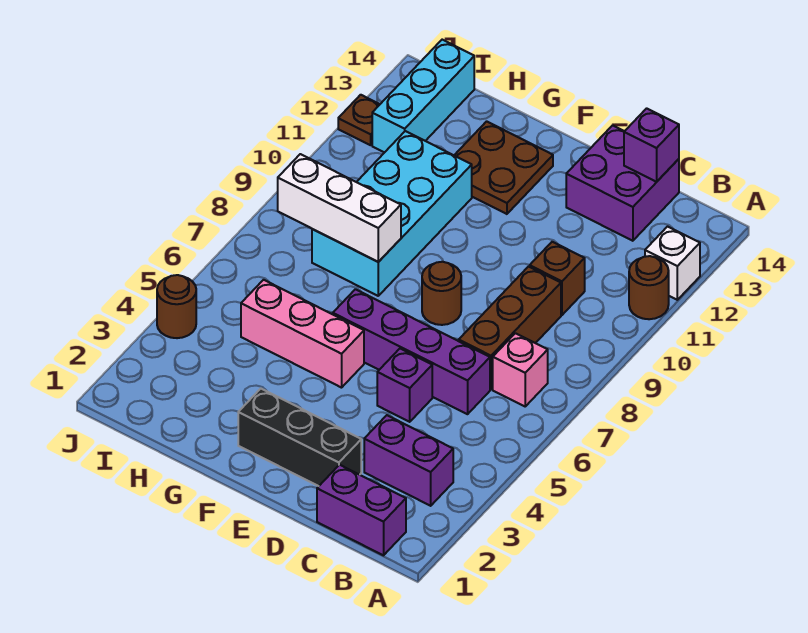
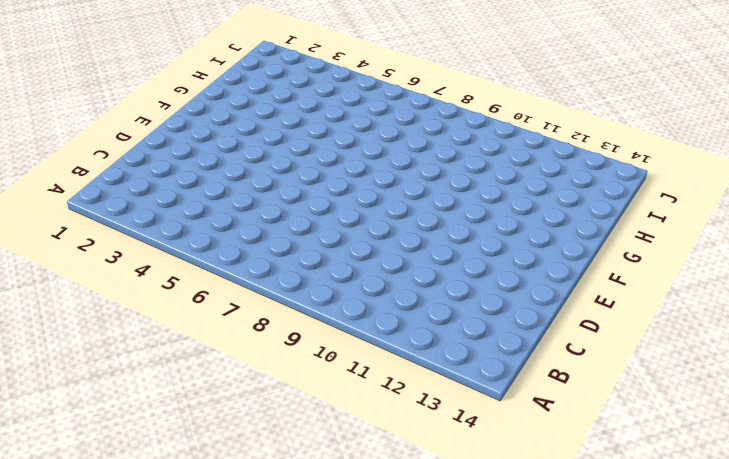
none -> brown round brick A11 level 1
none -> white brick A12 level 1
none -> purple brick B1:C1 level 1

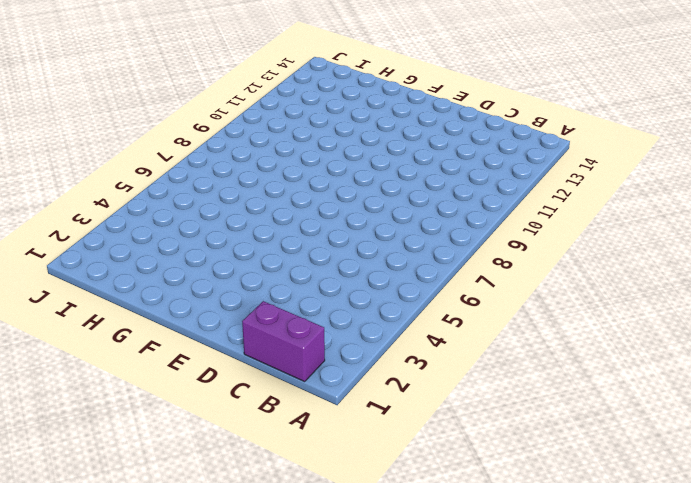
none -> brown round brick A11 level 1
none -> white brick A12 level 1
none -> purple brick B3:C3 level 1

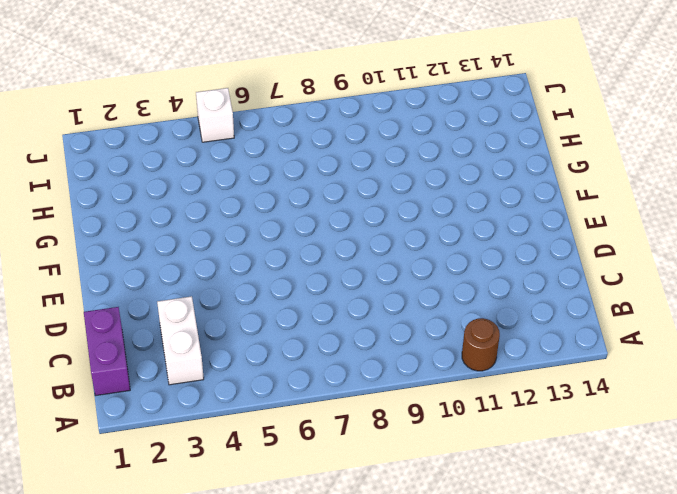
white brick B3:C3 level 1 -> purple brick B3:C3 level 1
white brick J5 level 1 -> white brick A12 level 1
none -> pink brick B7 level 1
none -> purple brick C6:F6 level 1
none -> brown brick C7:C9 level 1

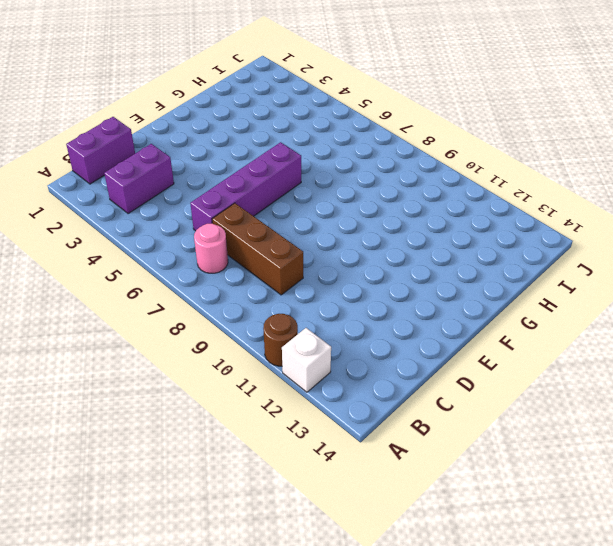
pink round brick B7 level 1 -> pink brick B7 level 1
none -> brown brick C10 level 1
none -> purple brick C13:D14 level 1
none -> black brick D2:F2 level 1

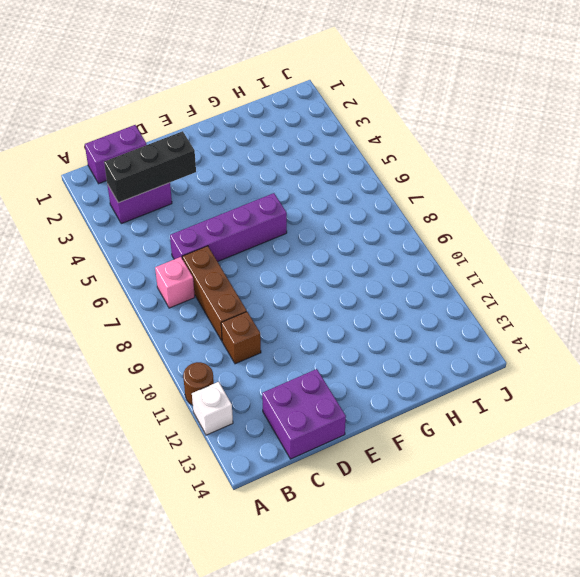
black brick B3:D3 level 2 -> black brick D2:F2 level 1
none -> purple brick D5 level 1
none -> brown round brick E8 level 1
none -> pink brick F5:H5 level 1

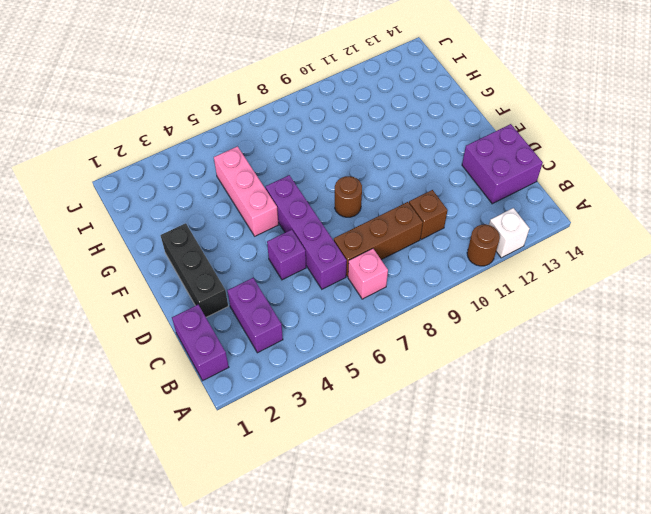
none -> brown plate F12:G13 level 1
none -> cyan brick G8:H11 level 1
none -> cyan brick I12:I14 level 1

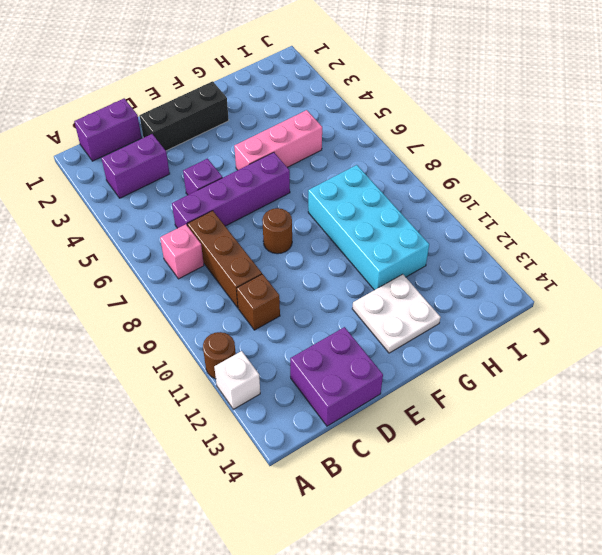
white plate F12:G13 level 1 -> brown plate F12:G13 level 1
none -> cyan brick I12:I14 level 1
none -> brown round brick J4 level 1
none -> brown plate J12 level 1

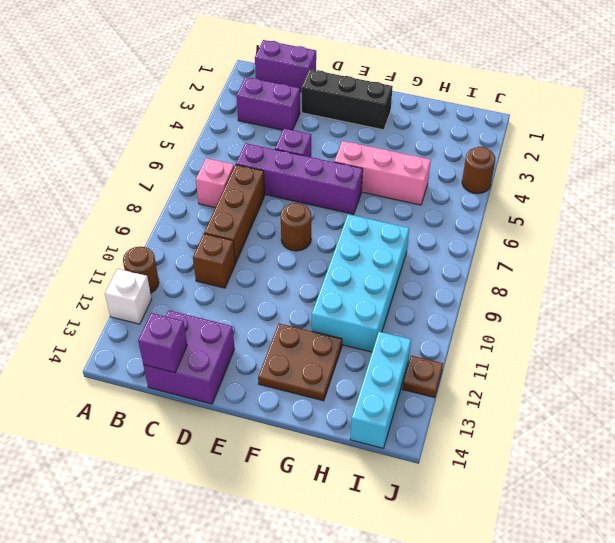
none -> white brick G8:I8 level 2

